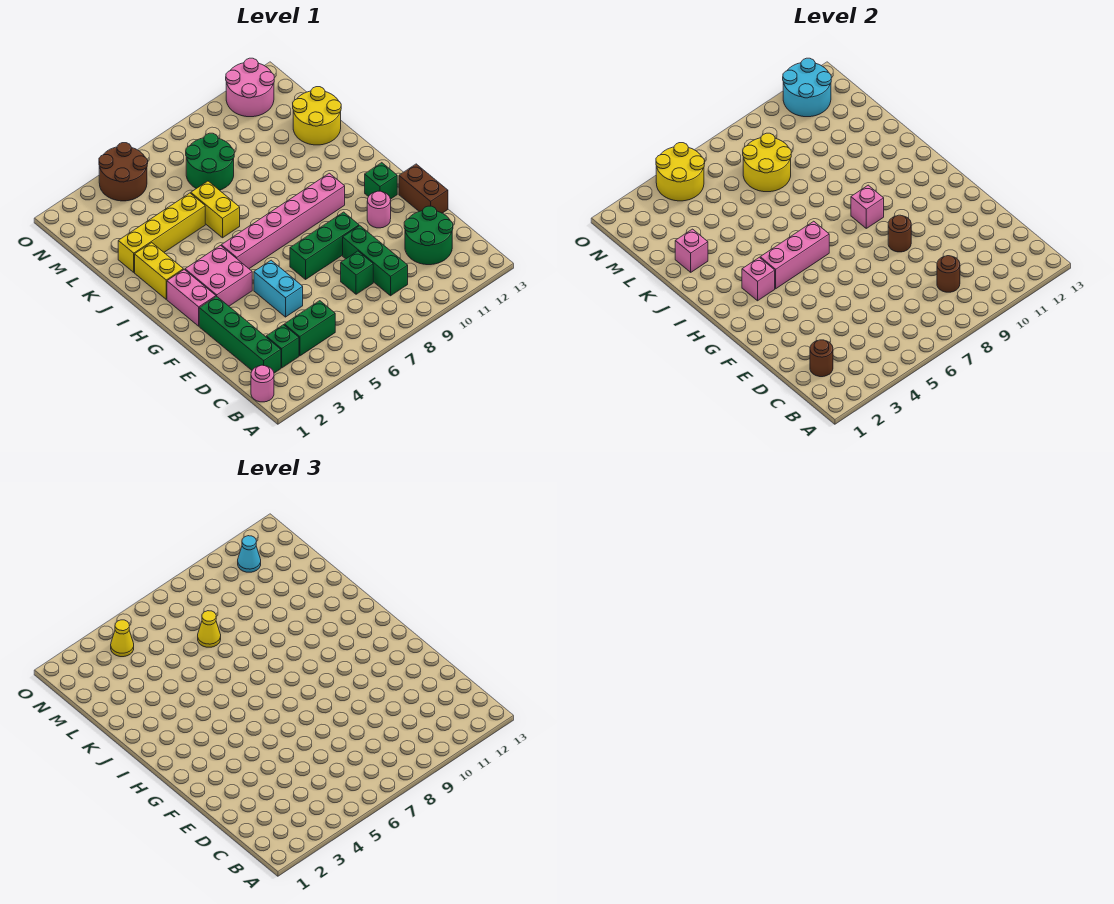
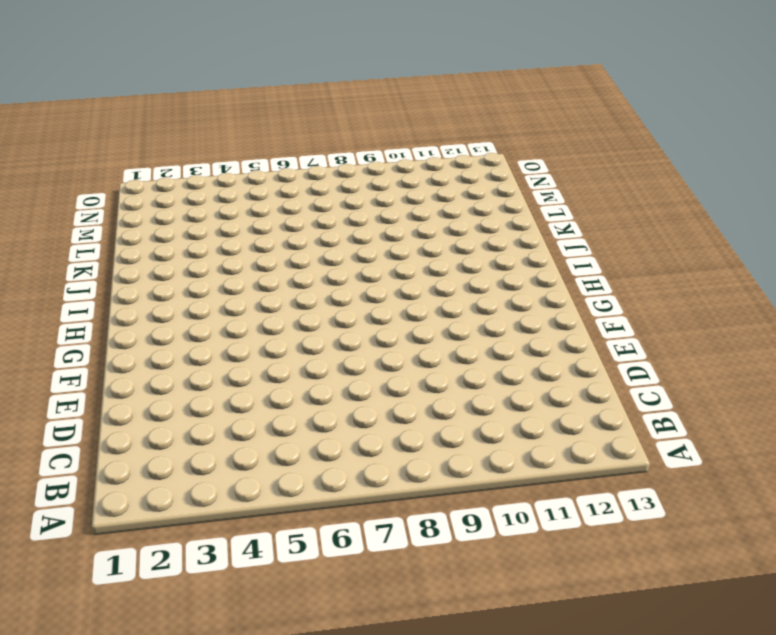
none -> pink round brick B1 level 1
none -> green brick C2:F2 level 1
none -> green brick C3 level 1
none -> green brick C4:C5 level 1

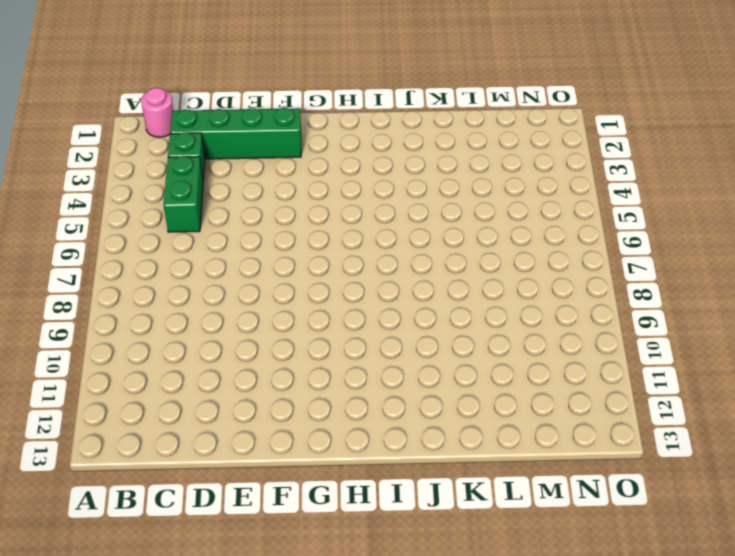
none -> green brick C9:E9 level 1
none -> green round brick C11:D12 level 1
none -> green brick D8 level 1
none -> cyan brick E5:F5 level 1

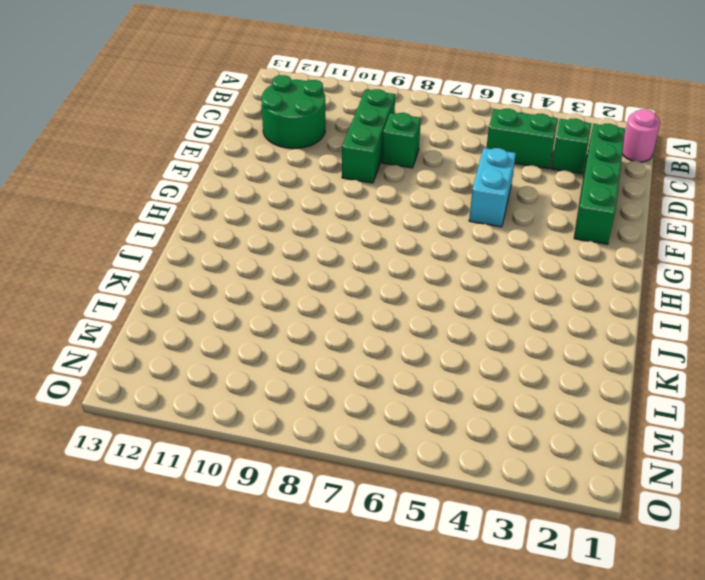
none -> brown brick E13:F13 level 1
none -> green brick F7:F9 level 1
none -> pink round brick F11 level 1
none -> pink brick G2:H2 level 1

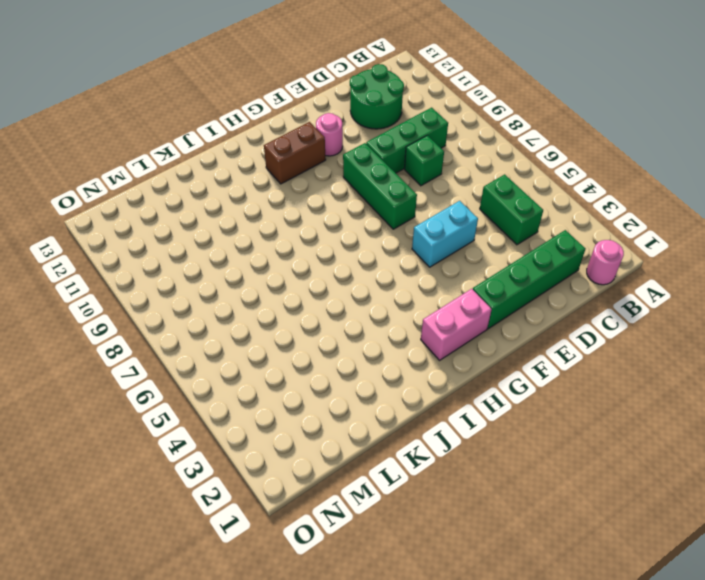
brown brick G11:H11 level 1 -> brown brick E13:F13 level 1
none -> green brick C3 level 1
none -> pink brick G3:H4 level 1
none -> green brick G12 level 1
none -> pink brick H5:H10 level 1

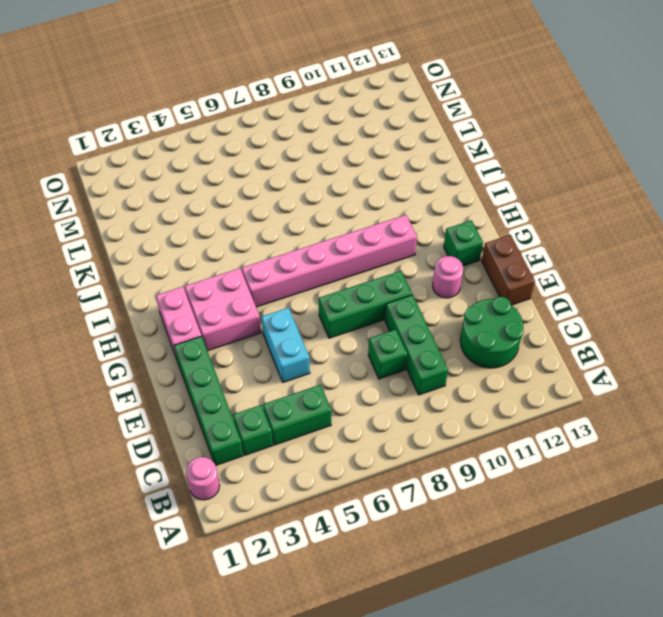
none -> yellow brick I2:J2 level 1
none -> yellow brick J6:K6 level 1
none -> yellow brick K2:K5 level 1
none -> yellow round brick K12:L13 level 1

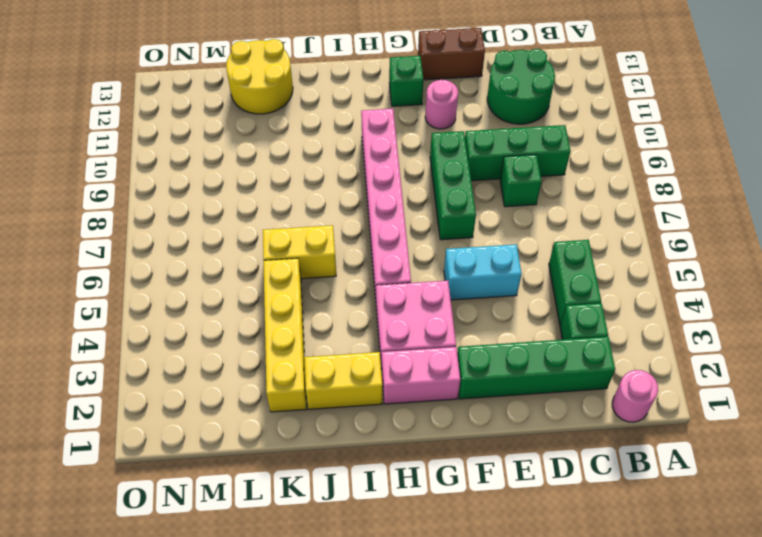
none -> green round brick L7:M8 level 1
none -> brown round brick N4:O5 level 1
none -> pink round brick N11:O12 level 1
none -> brown round brick C2 level 2

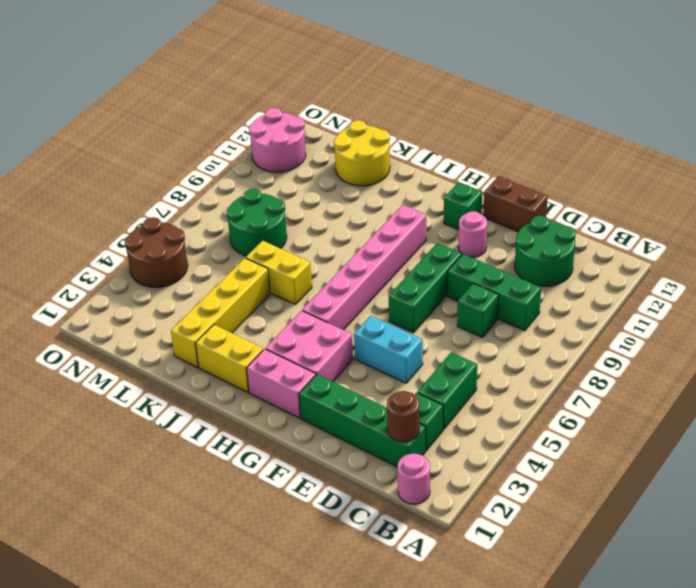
none -> brown round brick C9 level 2
none -> brown round brick F9 level 2
none -> pink brick H3 level 2
none -> pink brick H4:H6 level 2

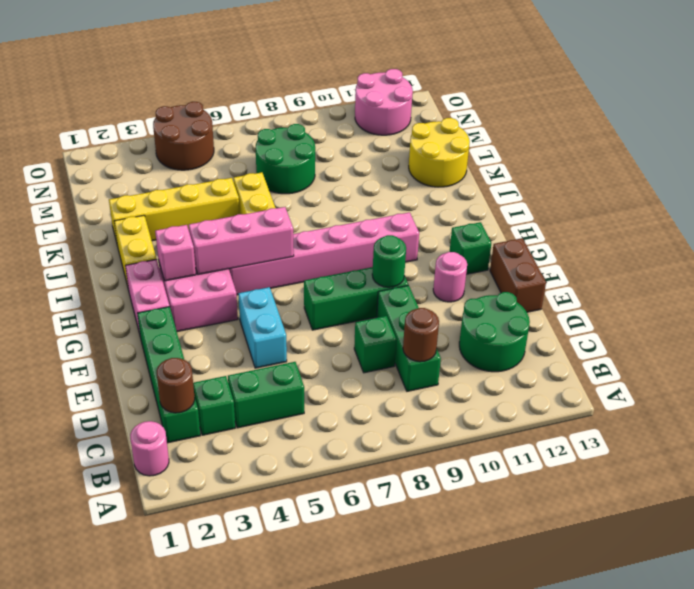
green round brick F9 level 2 -> brown round brick F9 level 2
none -> pink brick H9 level 2
none -> pink brick K2 level 2
none -> yellow round brick L7:M8 level 2
none -> yellow round brick N4:O5 level 2

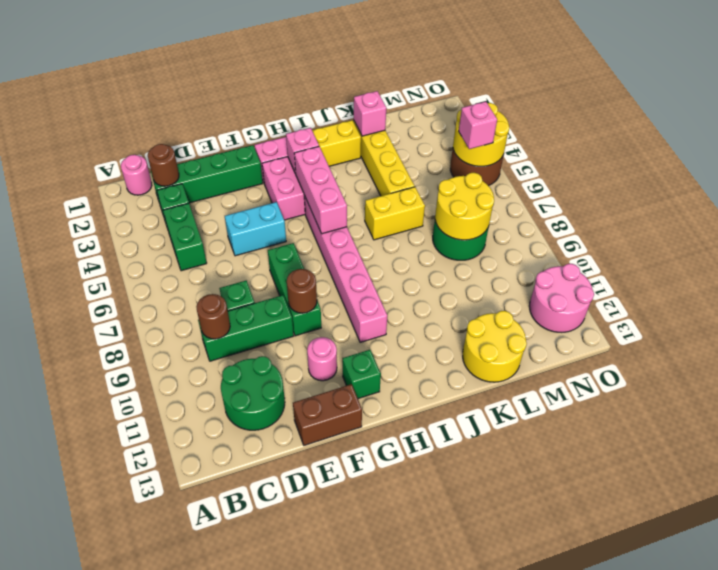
pink brick N5 level 3 -> pink brick H9 level 2
none -> cyan round brick N11:O12 level 2
none -> yellow cone L7 level 3
none -> yellow cone N4 level 3
none -> cyan cone N11 level 3

